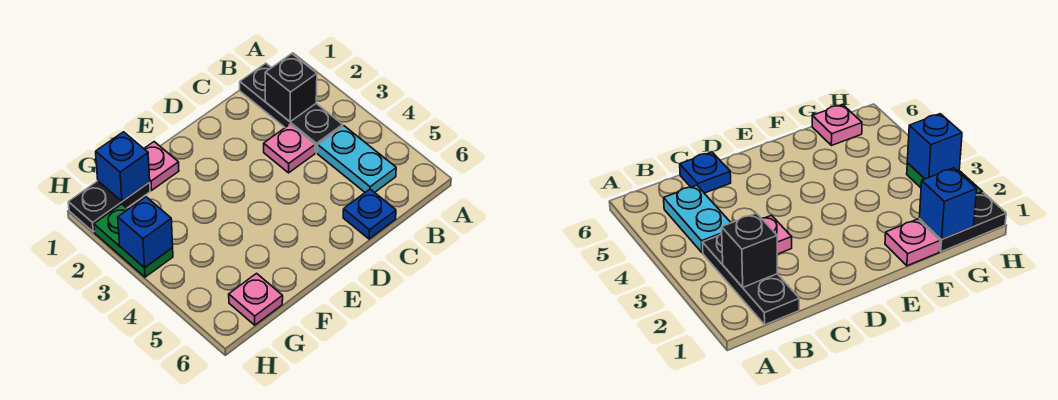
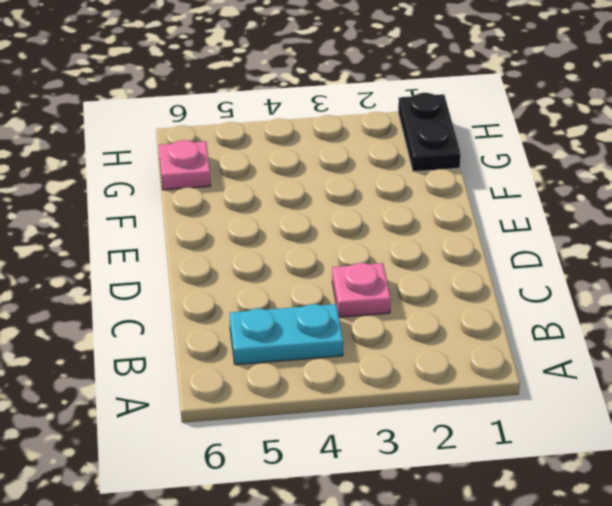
none -> black plate B1:B3 level 1
none -> blue plate C6 level 1

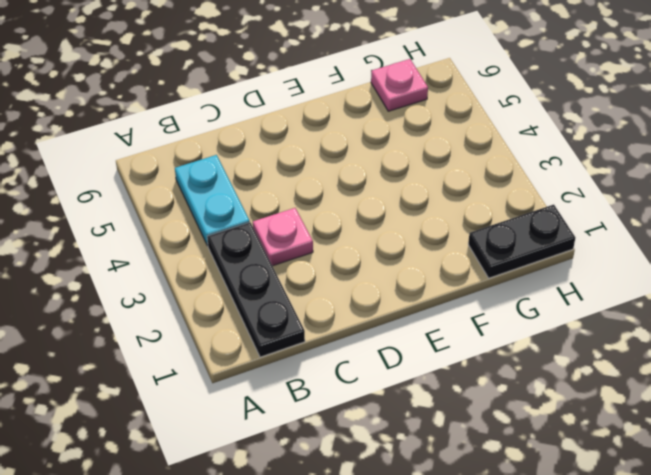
none -> blue plate C6 level 1
none -> pink plate F1 level 1

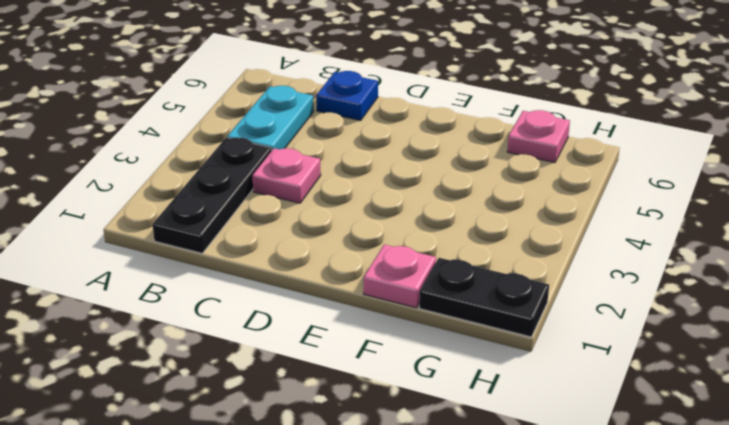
none -> green plate H2:H3 level 1
none -> black brick B2 level 2

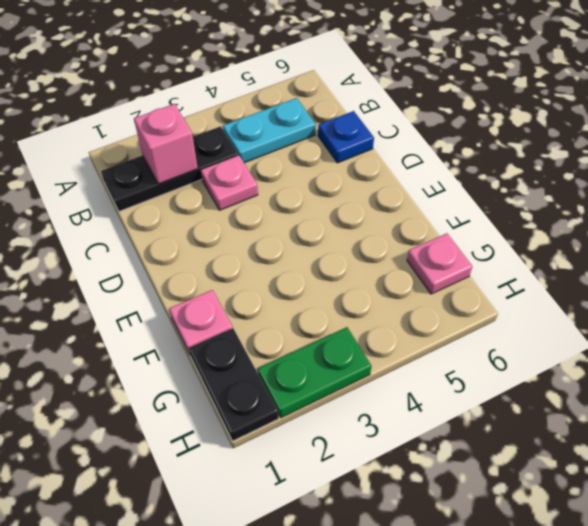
pink brick B2 level 2 -> black brick B2 level 2
none -> blue brick G1 level 2
none -> blue brick H3 level 2

